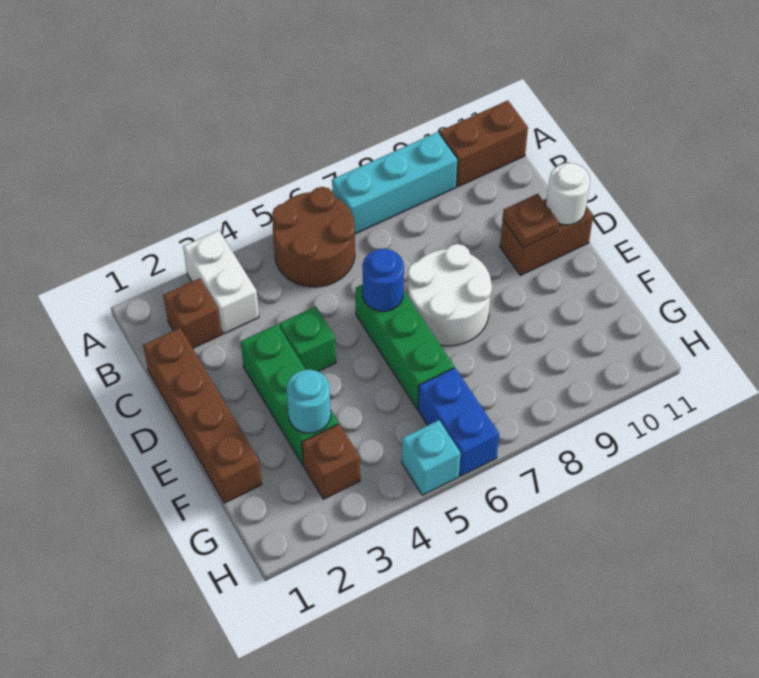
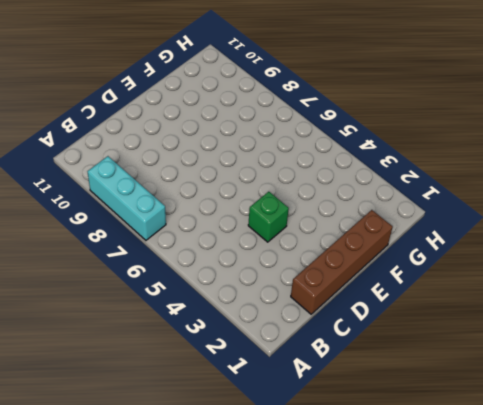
none -> white brick A3:B3 level 1
none -> brown round brick A5:B6 level 1
none -> brown brick A10:A11 level 1

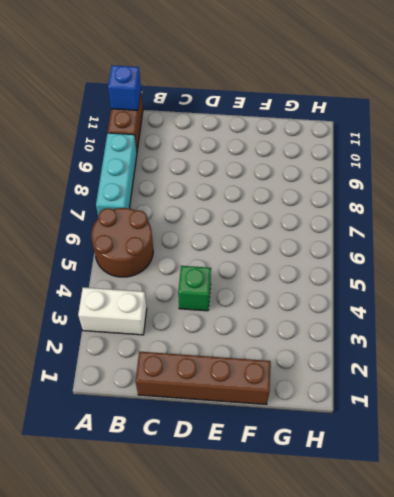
blue brick A11 level 2 -> none
none -> brown brick B2 level 1
none -> green brick D3:F3 level 1
none -> green brick D6:F6 level 1

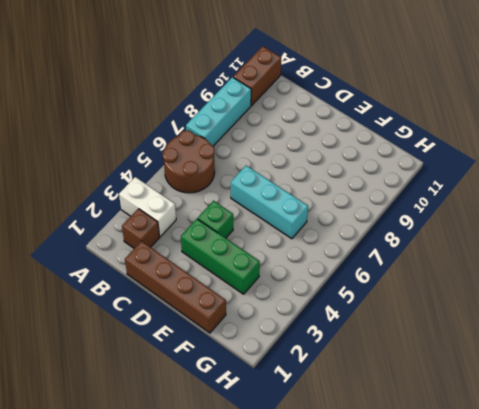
cyan brick D6:F6 level 1 -> green brick D6:F6 level 1
none -> white round brick D7:E8 level 1
none -> brown brick D10:D11 level 1
none -> brown brick G3 level 1

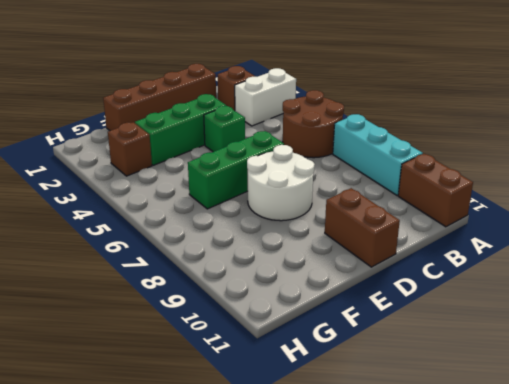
none -> blue brick G6:H6 level 1
none -> cyan brick H5 level 1
none -> blue round brick D6 level 2

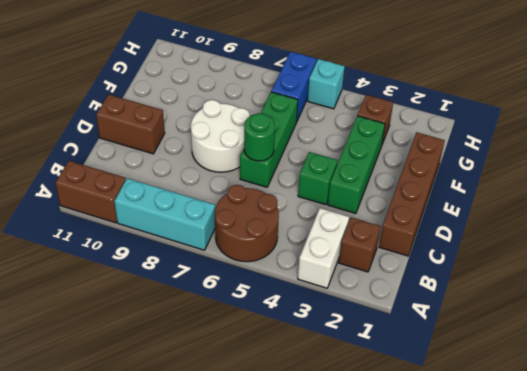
green round brick D6 level 2 -> blue round brick D6 level 2
none -> brown plate D10 level 2
none -> white round brick D11 level 2
none -> cyan round brick F3 level 2

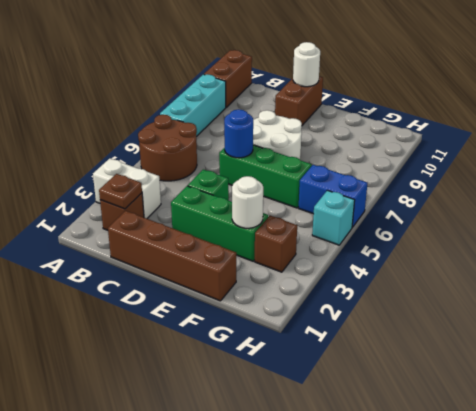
brown plate B2 level 2 -> brown plate D10 level 2
white round brick F3 level 2 -> cyan round brick F3 level 2

